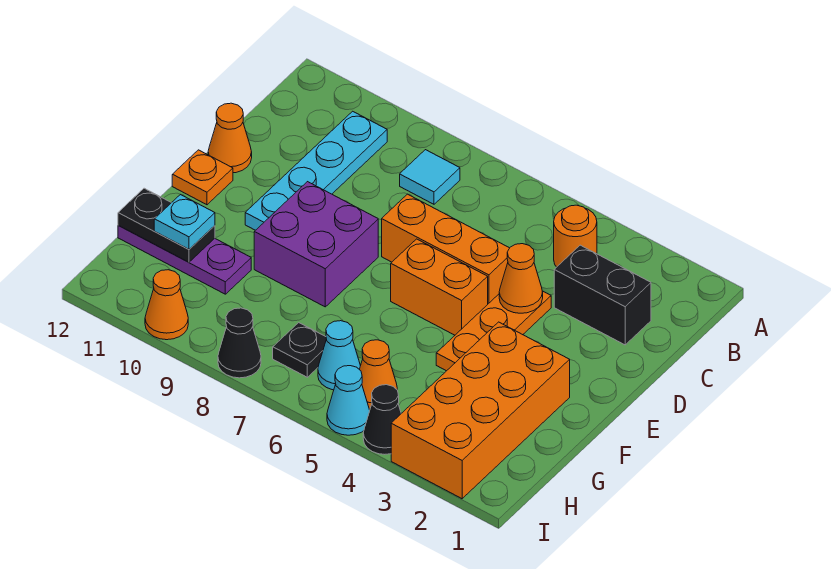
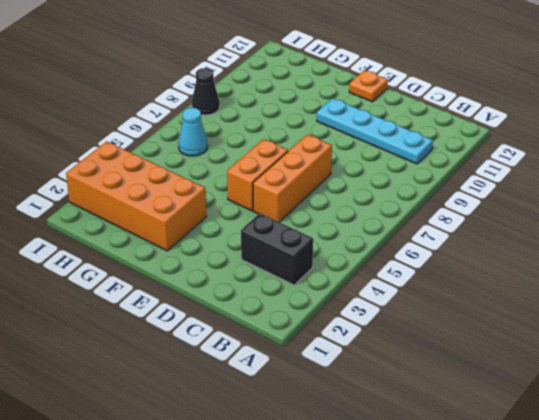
black brick B3:C3 level 1 -> black brick C2:C3 level 1
none -> orange round brick B4 level 1
none -> cyan tile B8 level 1
none -> orange plate D4:F4 level 1

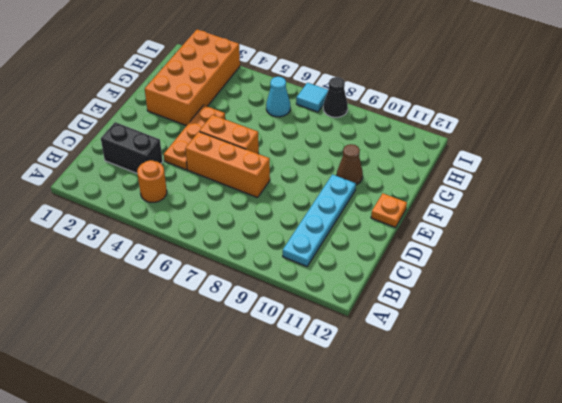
brown cone F10 level 1 -> none
cyan tile I7 level 1 -> cyan tile B8 level 1
none -> orange cone D12 level 1
none -> purple brick E8:F9 level 1
none -> purple plate G10:G12 level 1

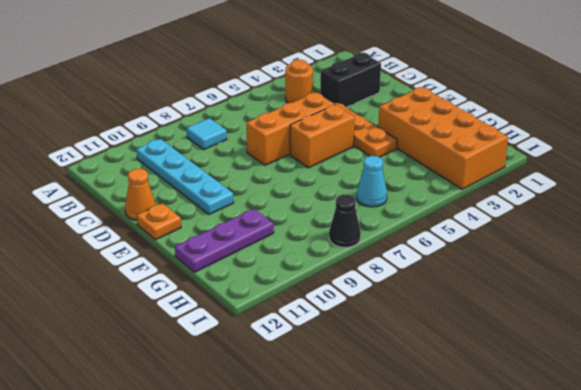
none -> purple brick E8:F9 level 1
none -> orange cone H5 level 1
none -> black plate H7 level 1

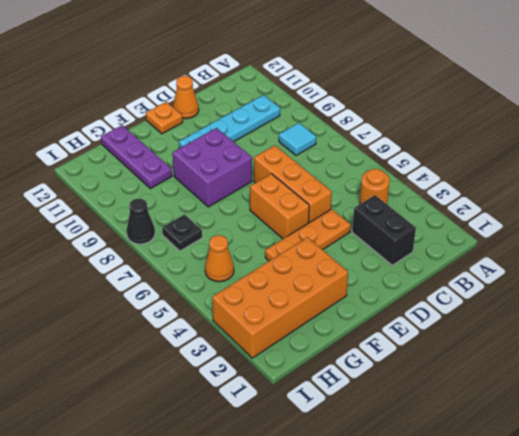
none -> cyan cone H6 level 1
none -> black cone I4 level 1
none -> cyan cone I5 level 1

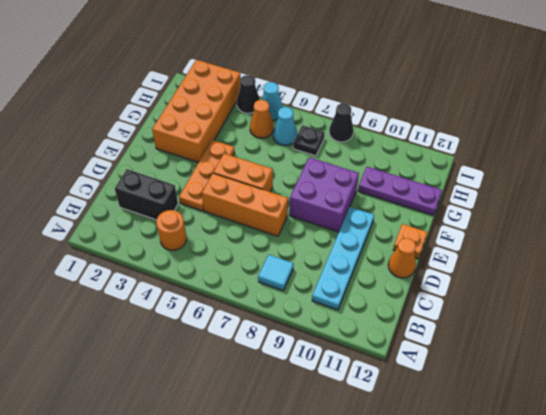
none -> orange cone I10 level 1
none -> orange cone D4 level 2
none -> black plate G11:G12 level 2

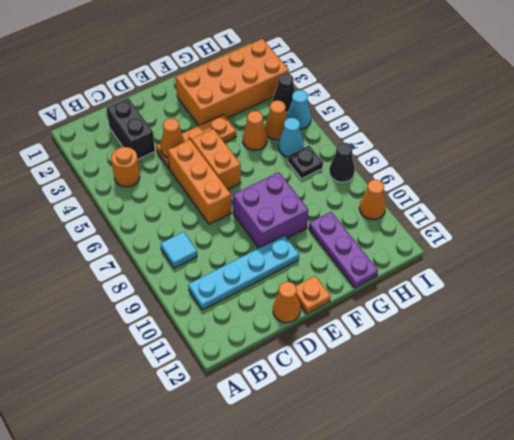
orange cone G5 level 1 -> none
none -> black plate G11:G12 level 2
none -> cyan plate G11 level 3

